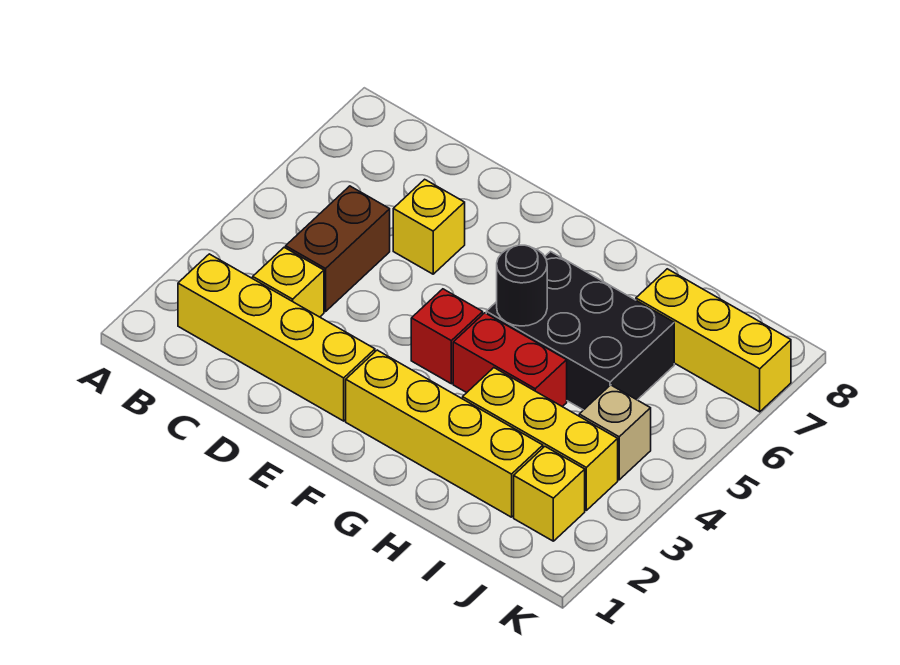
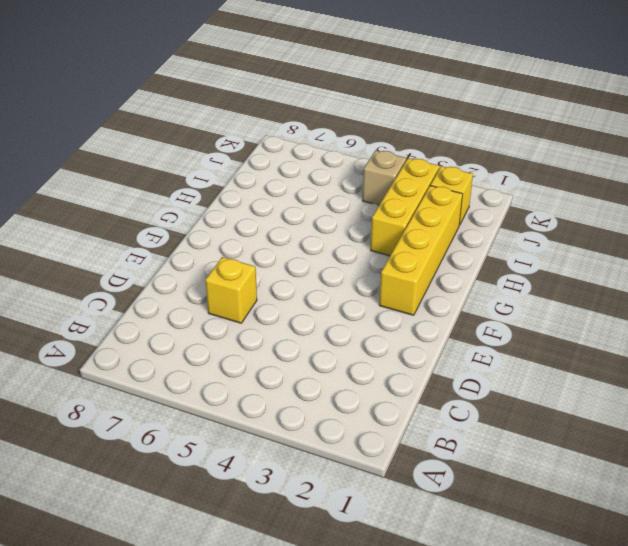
none -> yellow brick B2:E2 level 1
none -> yellow brick C3 level 1
none -> brown brick C4:C5 level 1

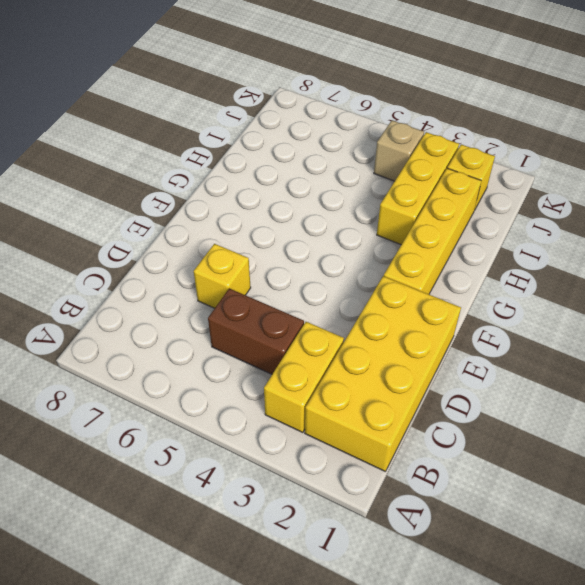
yellow brick B1:E2 level 1 -> yellow brick B2:E2 level 1
yellow brick B3:C3 level 1 -> yellow brick C3 level 1
none -> red brick F4 level 1
none -> red brick G4:H4 level 1
none -> black brick G5:I6 level 1

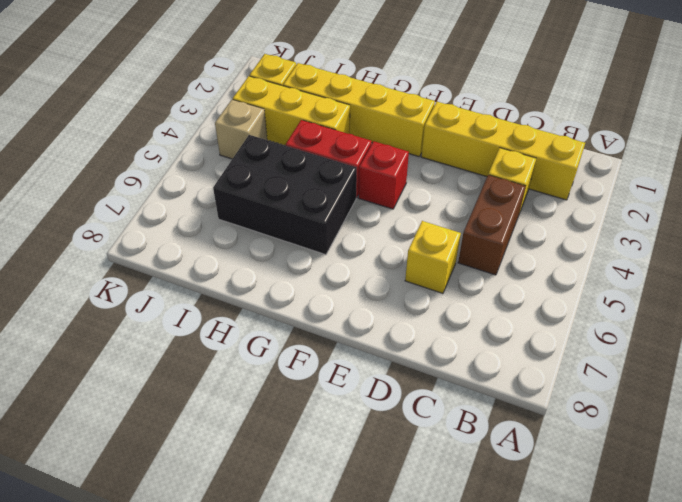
none -> yellow brick I7:K7 level 1
none -> black round brick G5 level 2

